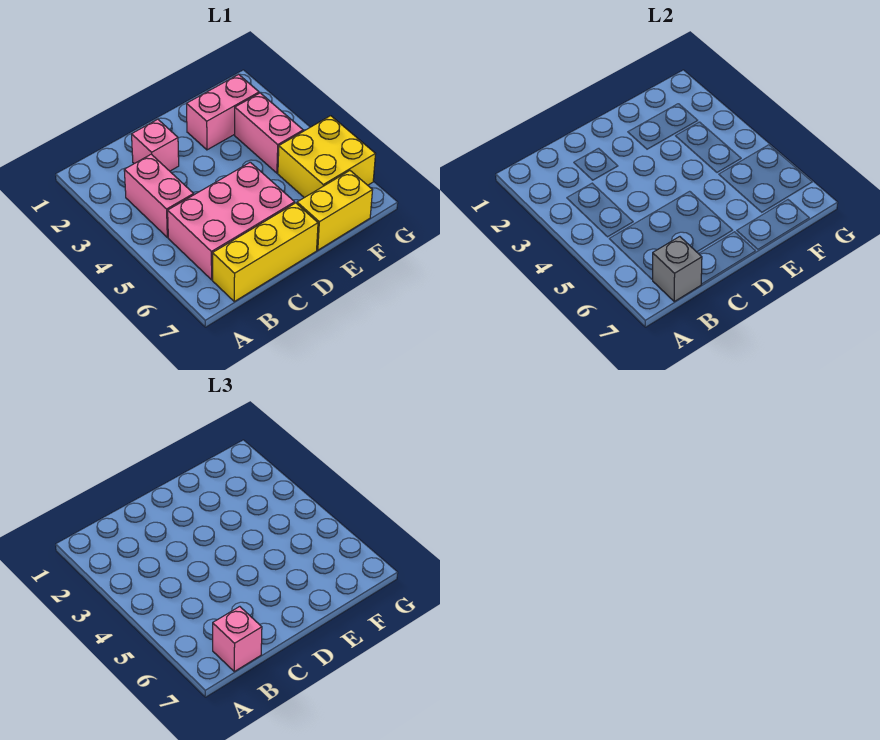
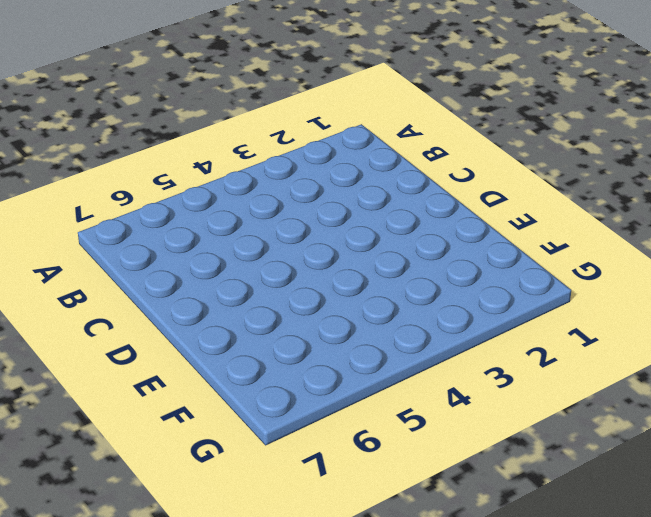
none -> pink brick B3:B4 level 1
none -> pink brick B5:D6 level 1

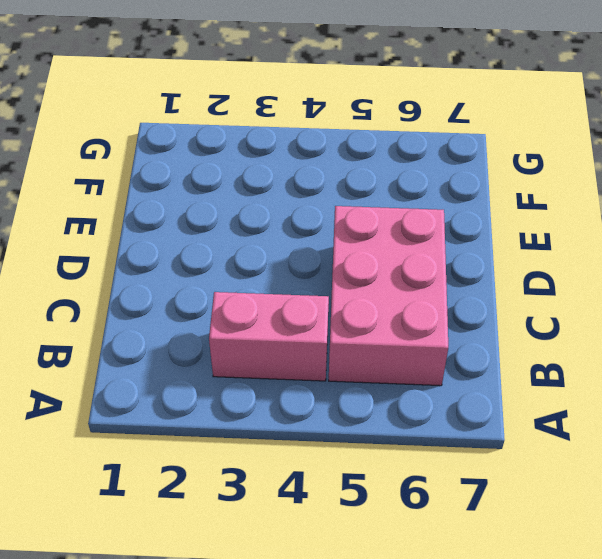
none -> yellow brick B7:D7 level 1
none -> pink brick C2 level 1

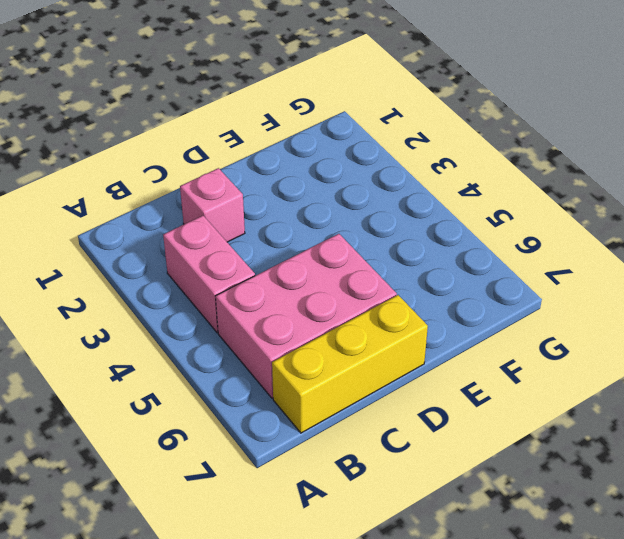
none -> pink brick E2:F2 level 1
none -> yellow brick E7:F7 level 1

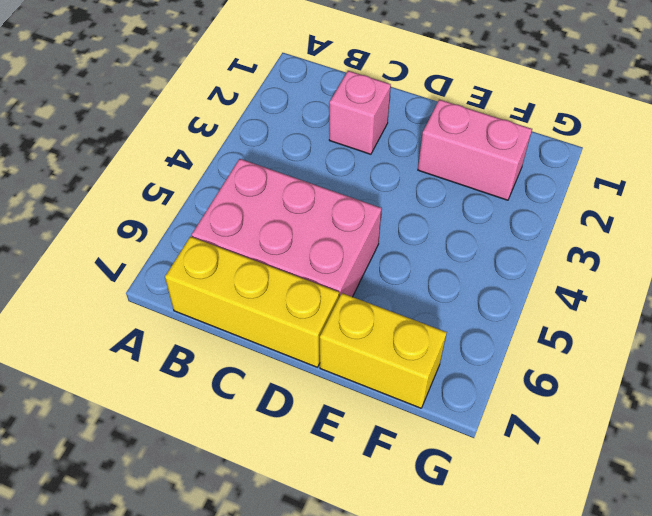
none -> pink brick B3:B4 level 1
none -> pink brick F3:F4 level 1

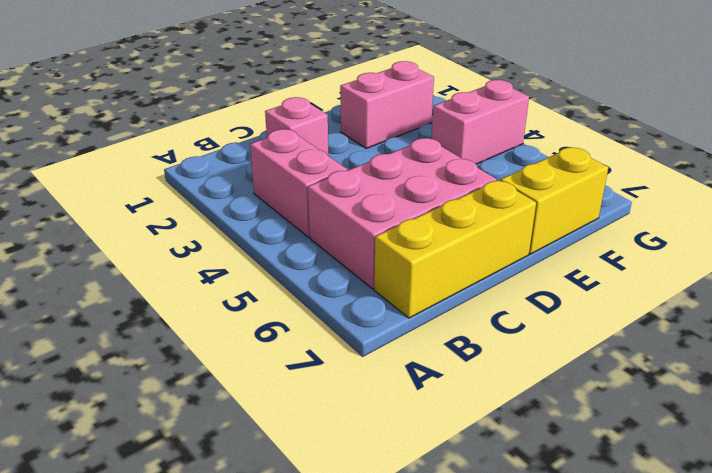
pink brick F4:G4 level 1 -> pink brick F3:F4 level 1
none -> yellow brick F5:G6 level 1
none -> grey brick B7 level 2

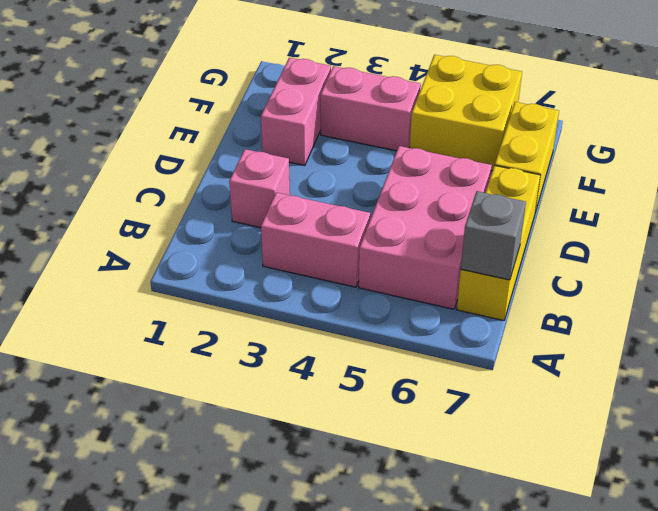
none -> pink brick B7 level 3

